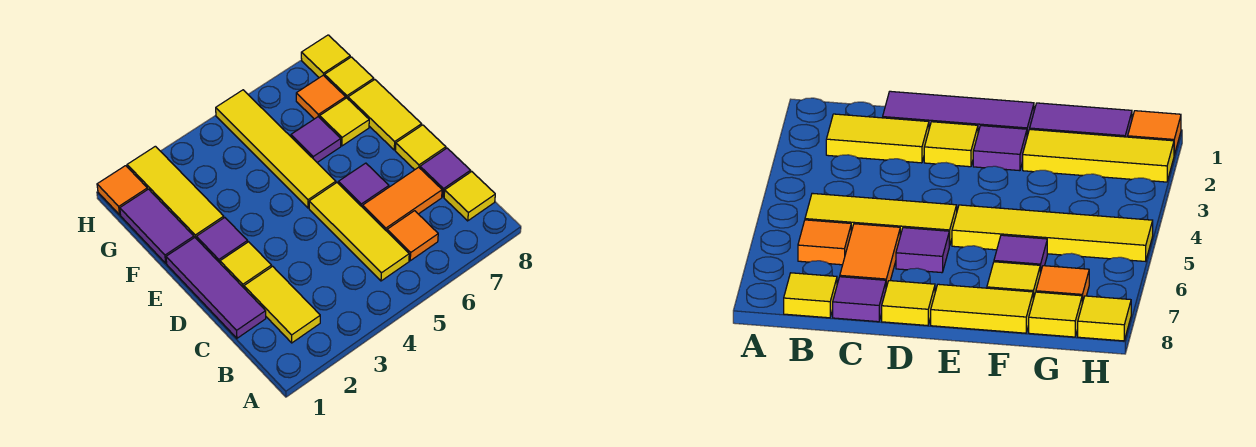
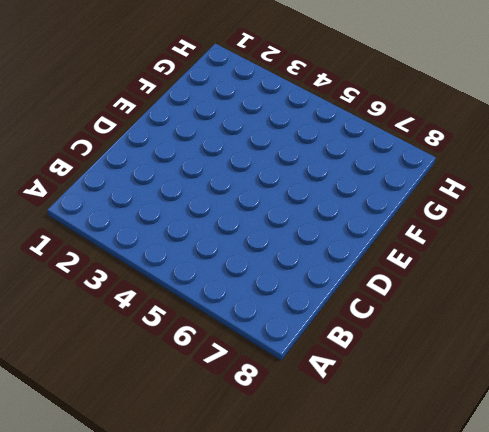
none -> yellow tile B2:C2 level 1
none -> yellow tile B5:D5 level 1
none -> orange tile B6 level 1

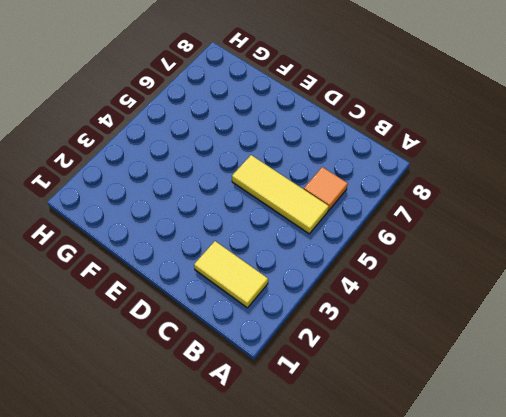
none -> yellow tile B8 level 1
none -> purple tile C1:E1 level 1
none -> orange tile C6:C7 level 1

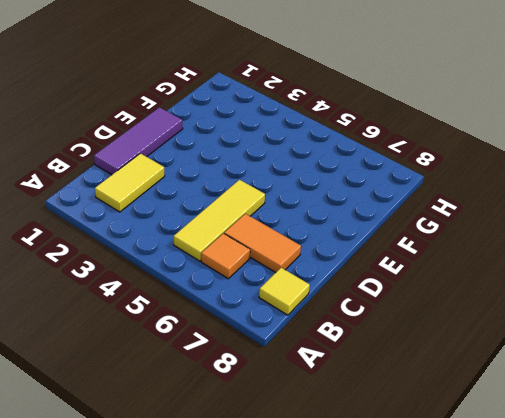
none -> purple tile C8 level 1
none -> yellow tile D2 level 1
none -> purple tile D6 level 1

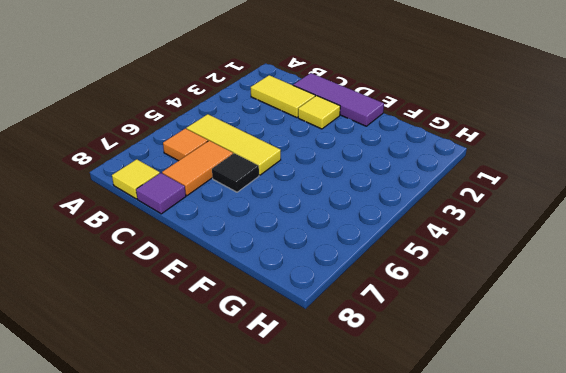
black tile D6 level 1 -> purple tile D6 level 1
none -> yellow tile D8 level 1
none -> purple tile E2 level 1
none -> yellow tile E5:H5 level 1

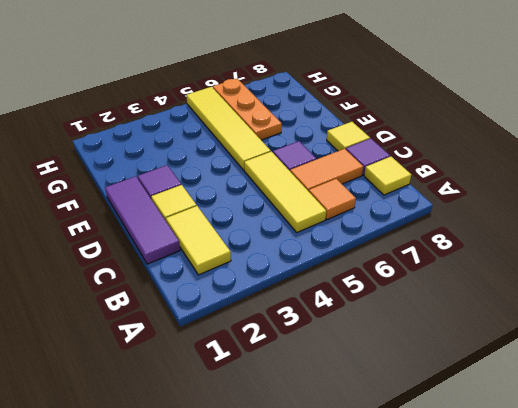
orange plate F6:H6 level 1 -> purple tile F6 level 1
none -> yellow tile E8:F8 level 1
none -> purple tile F1:G1 level 1
none -> yellow tile F2:H2 level 1

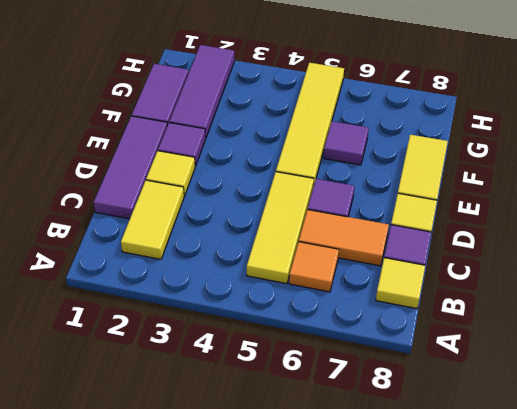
purple tile F2:H2 level 1 -> yellow tile F2:H2 level 1
none -> yellow tile F7 level 1
none -> orange tile G7 level 1
none -> yellow tile G8 level 1

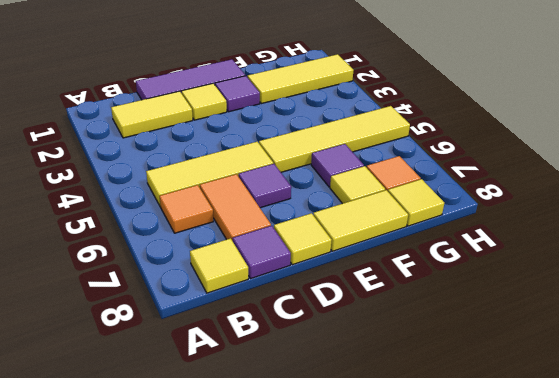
none -> purple tile F1:G1 level 1
none -> orange tile H1 level 1
none -> yellow tile H8 level 1

